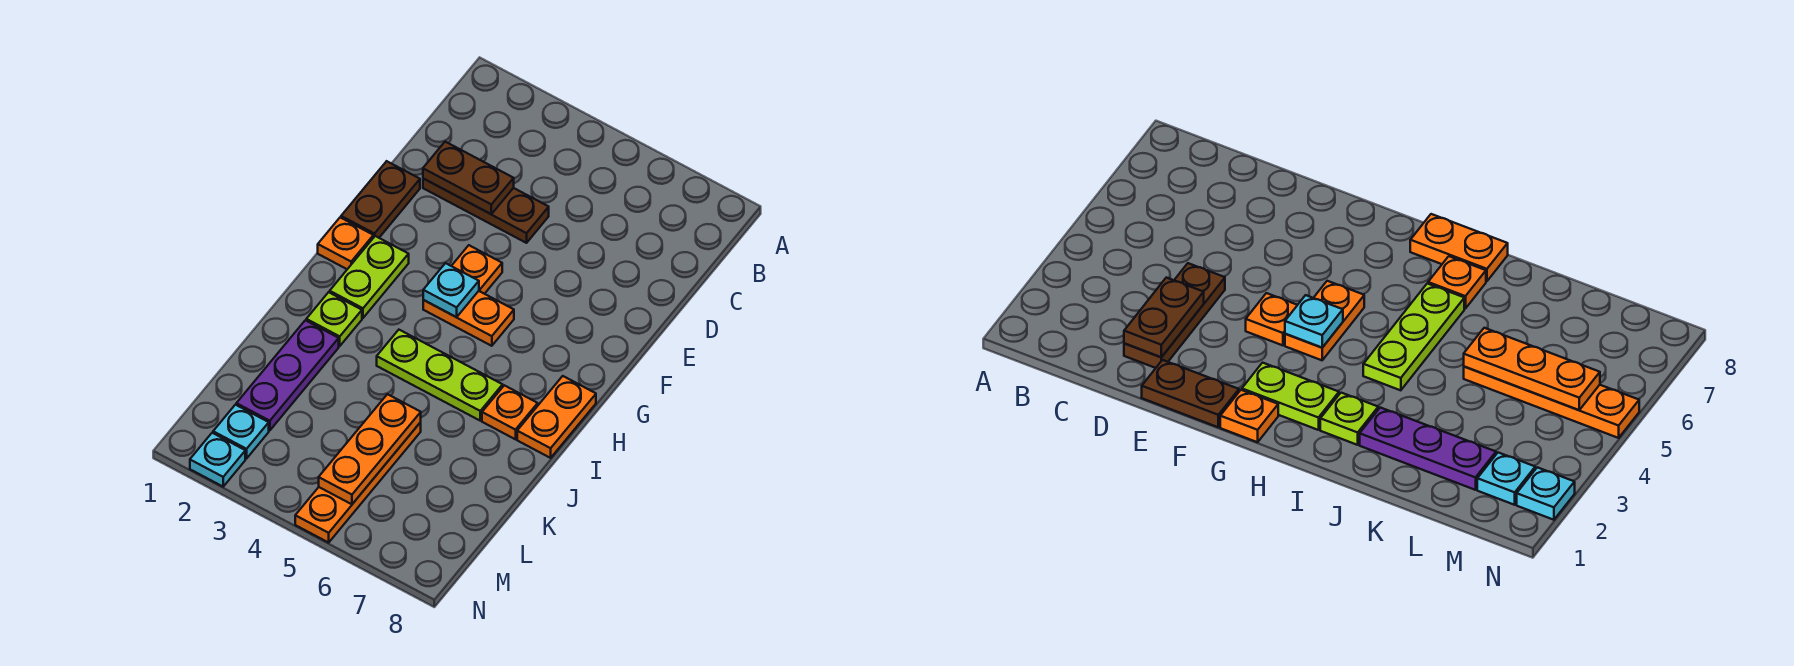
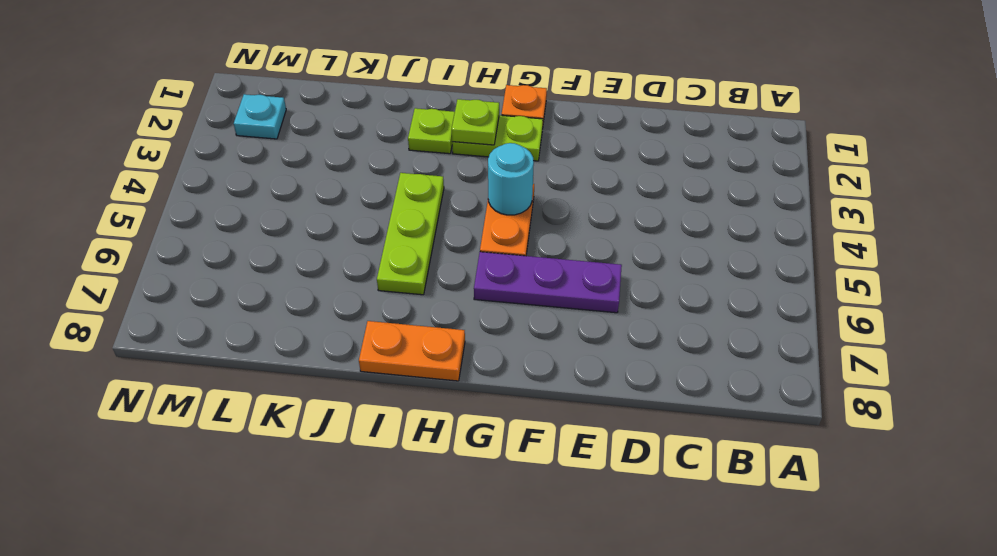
purple plate E6:G6 level 1 -> purple plate J2:L2 level 1
cyan round brick G4 level 2 -> cyan plate G4 level 2
lime plate H2 level 2 -> none
none -> brown plate D2:D4 level 1
none -> brown plate E1:F1 level 1
none -> orange plate F4 level 1

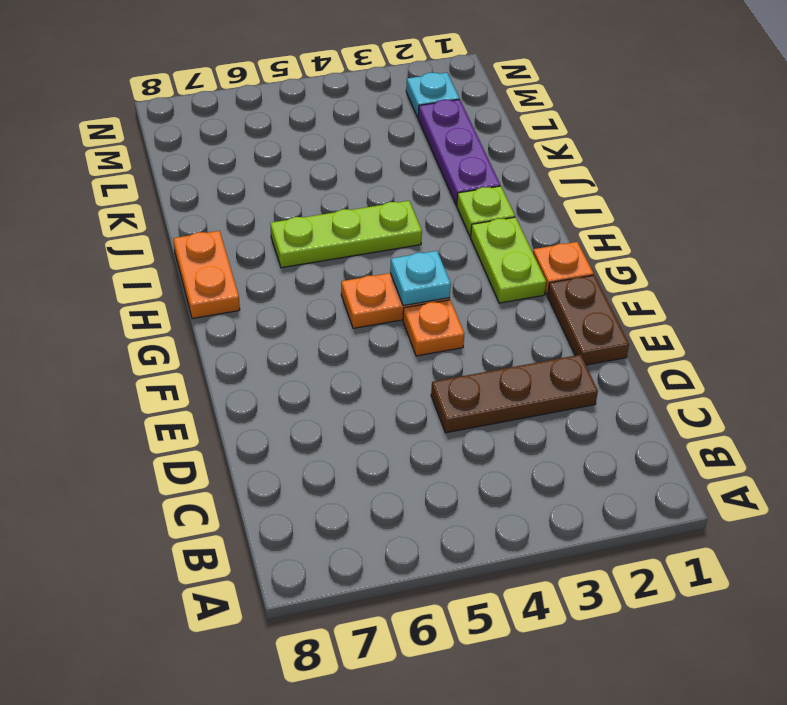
none -> orange plate I7 level 1
none -> orange plate K5:N5 level 1
none -> cyan plate N2 level 1

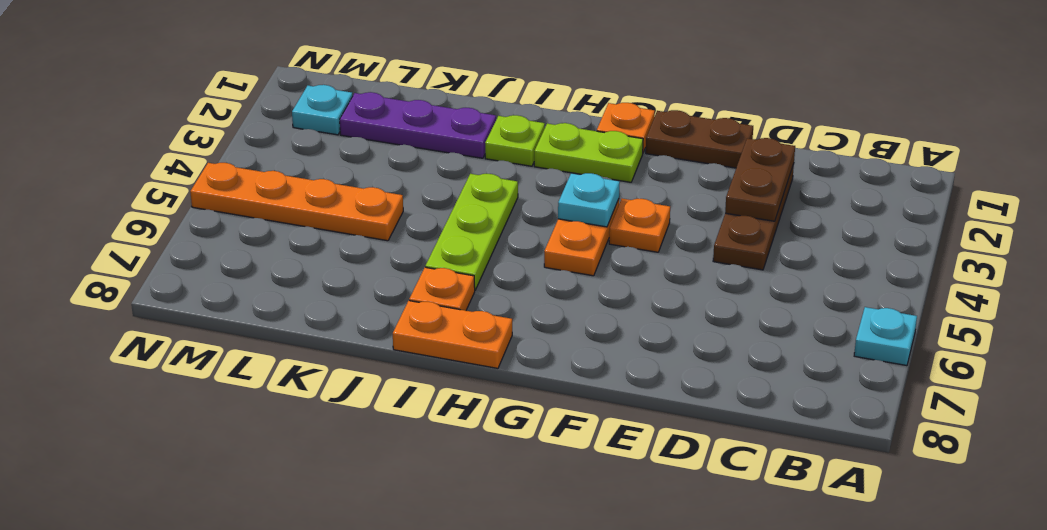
cyan plate A6 level 1 -> cyan plate N2 level 1
none -> orange plate K5:M5 level 2

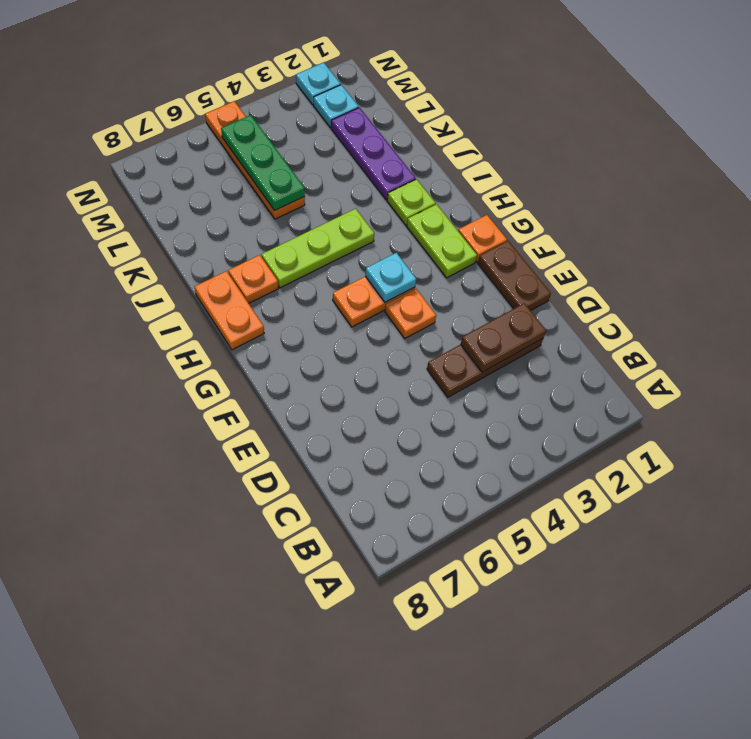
green plate K5:M5 level 2 -> orange plate K5:M5 level 2

